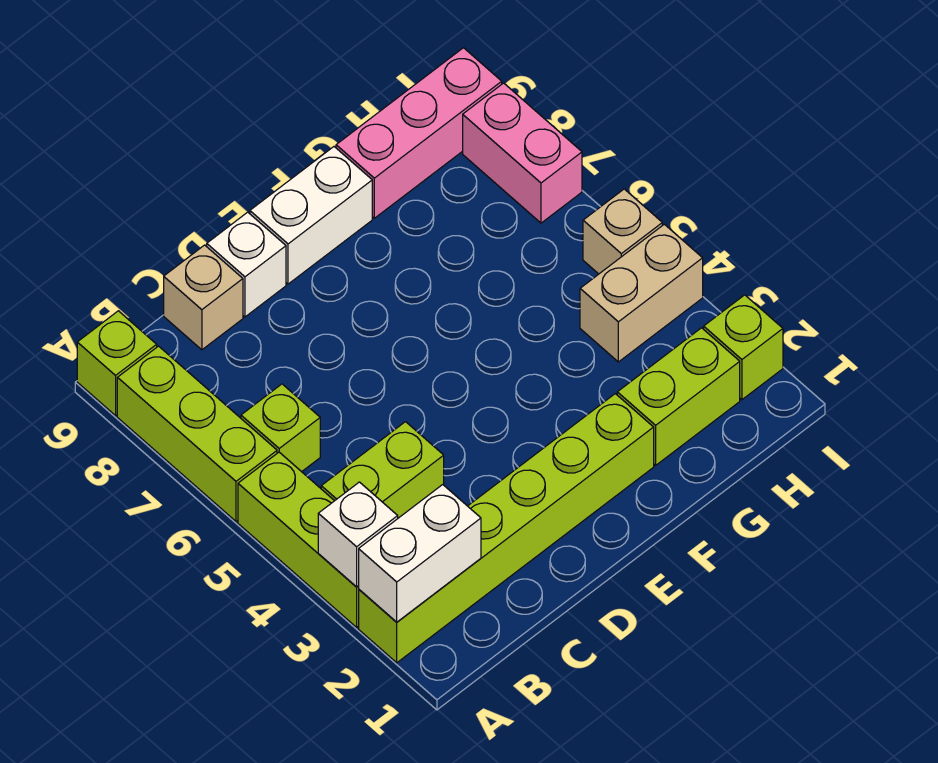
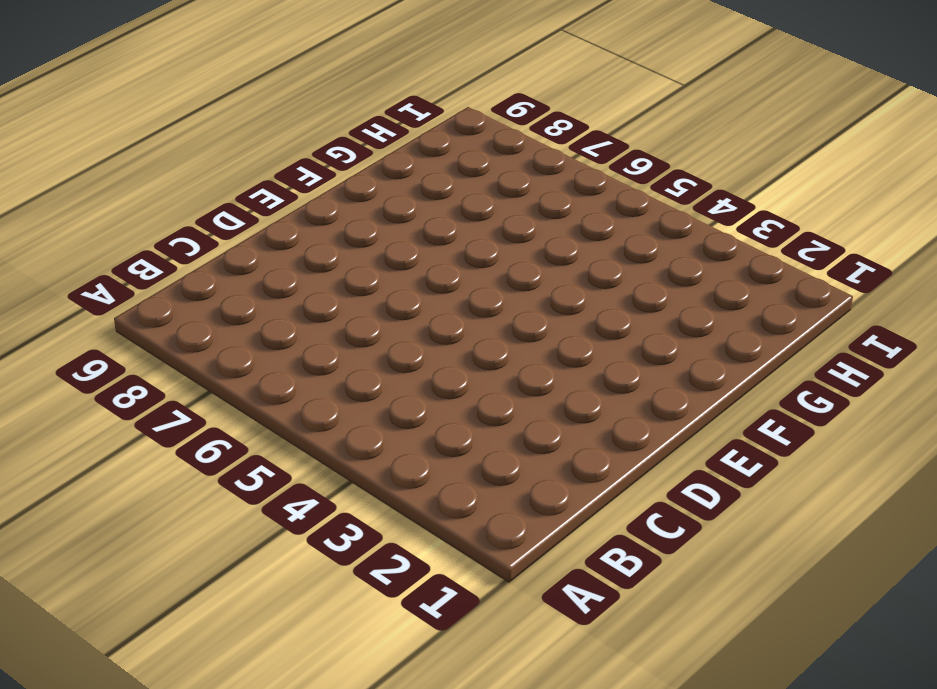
none -> lime brick A2:F2 level 1
none -> lime brick A3:A5 level 1
none -> lime brick A6:A8 level 1

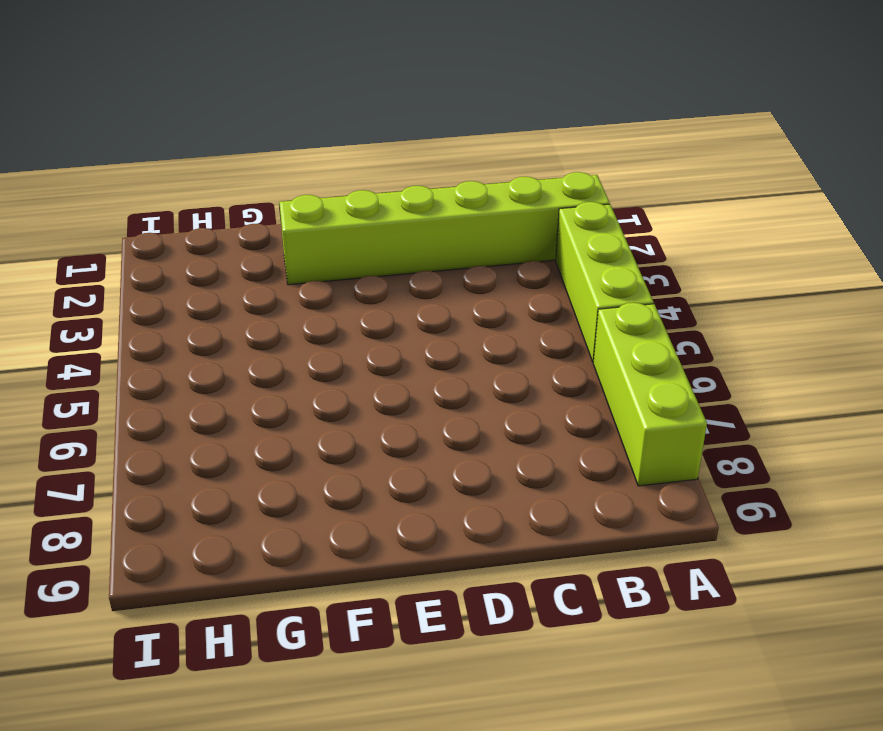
none -> lime brick A9 level 1
none -> lime brick B4:C4 level 1
none -> lime brick B6 level 1

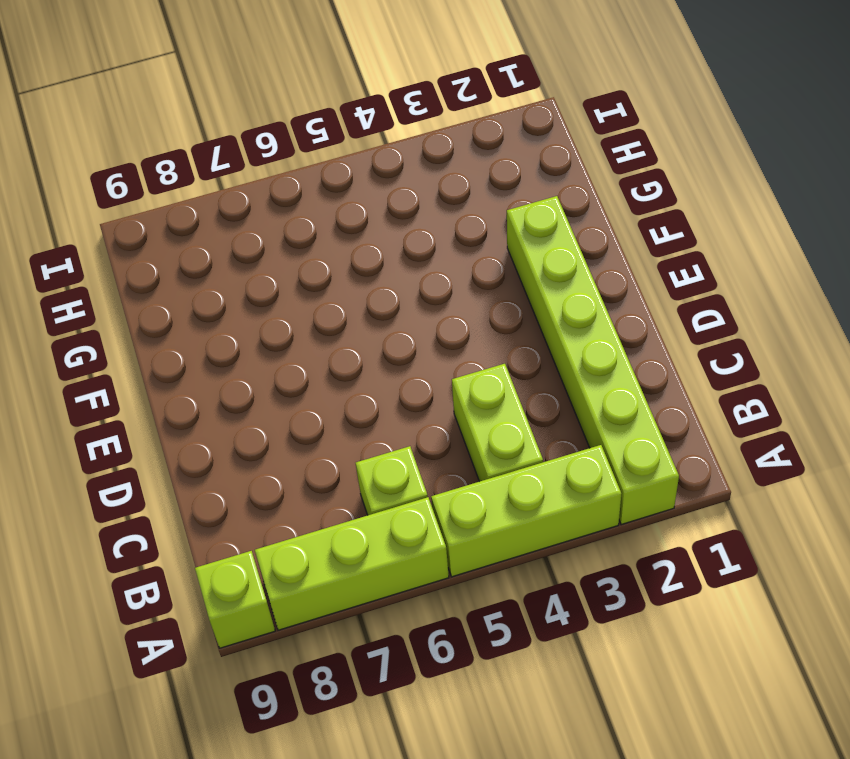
none -> tan brick C9 level 1
none -> white brick D9 level 1
none -> white brick E9:F9 level 1

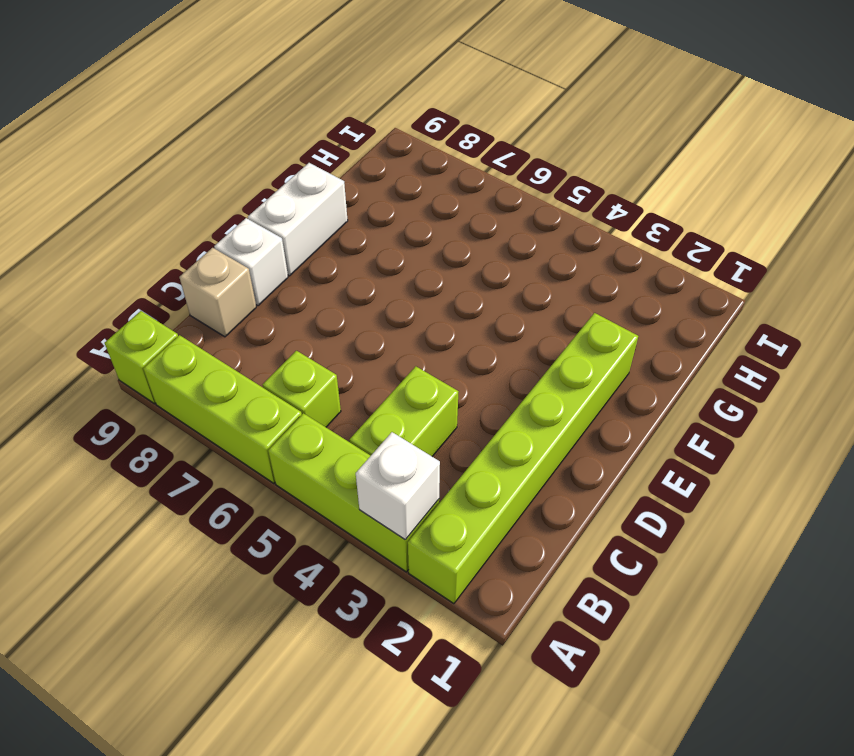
none -> lime brick G2:H2 level 1
none -> pink brick G9:I9 level 1
none -> tan brick H4:I4 level 1

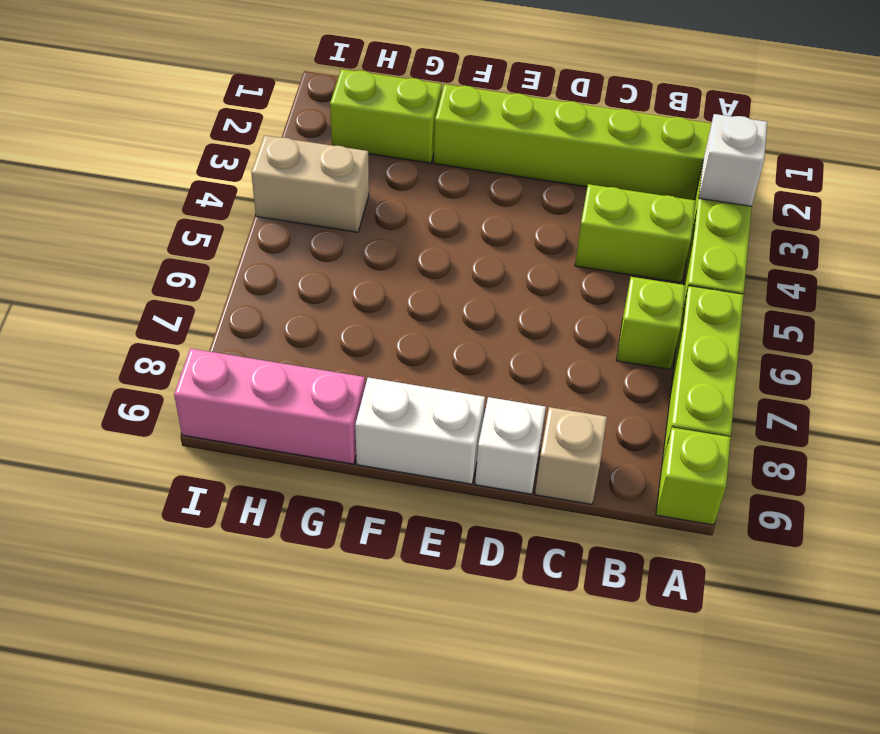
none -> lime brick I2 level 1
none -> tan brick I5 level 1
none -> pink brick I7:I8 level 1

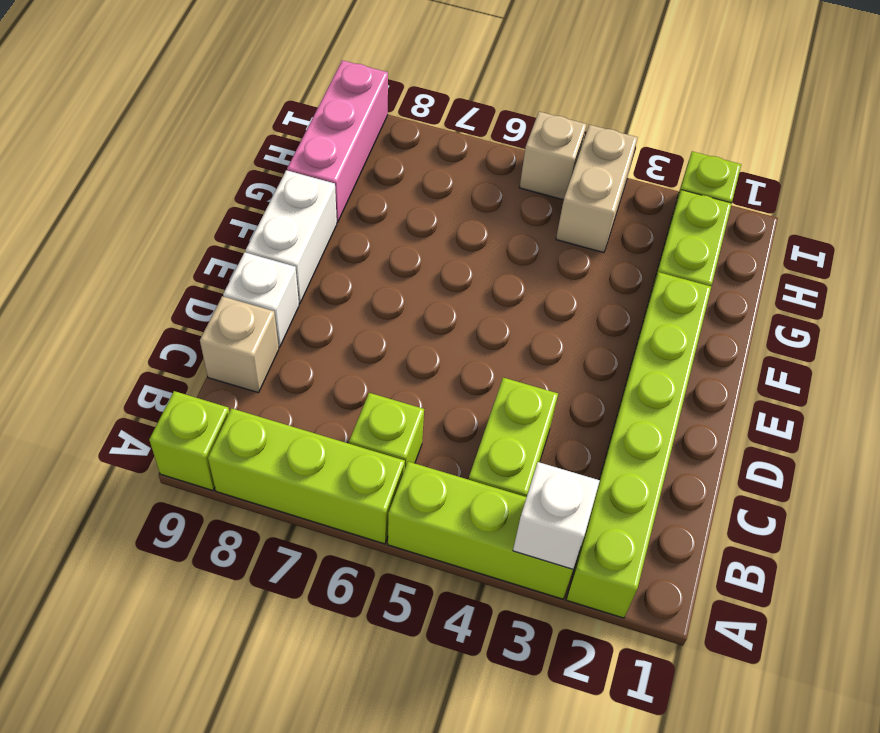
none -> pink brick I7:I8 level 1
none -> white brick A2:B2 level 2

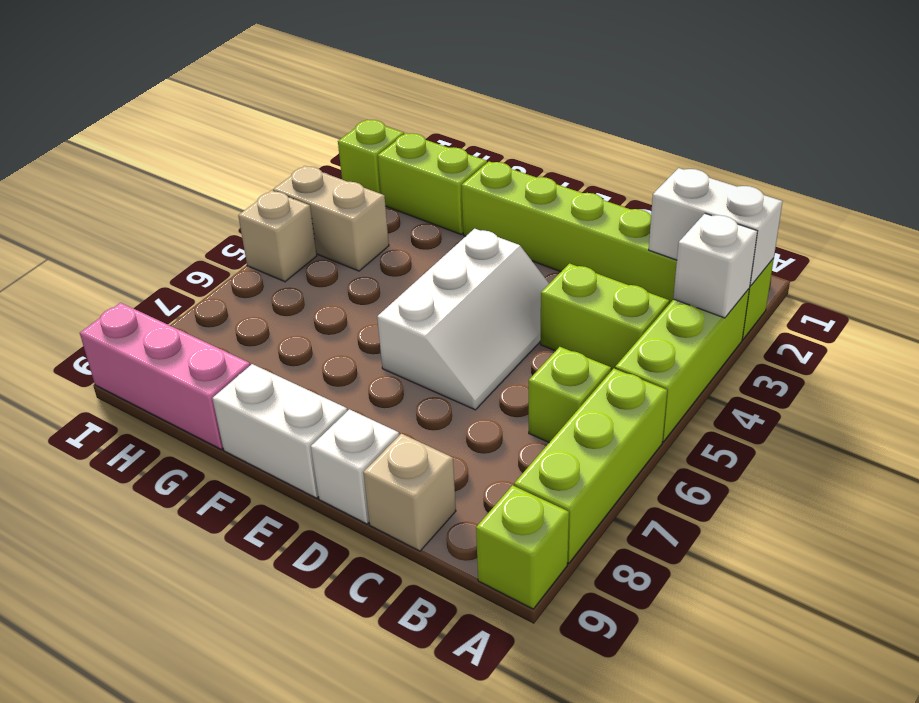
white slope D4:E6 level 1 top E -> none
none -> pink brick I7:I8 level 1

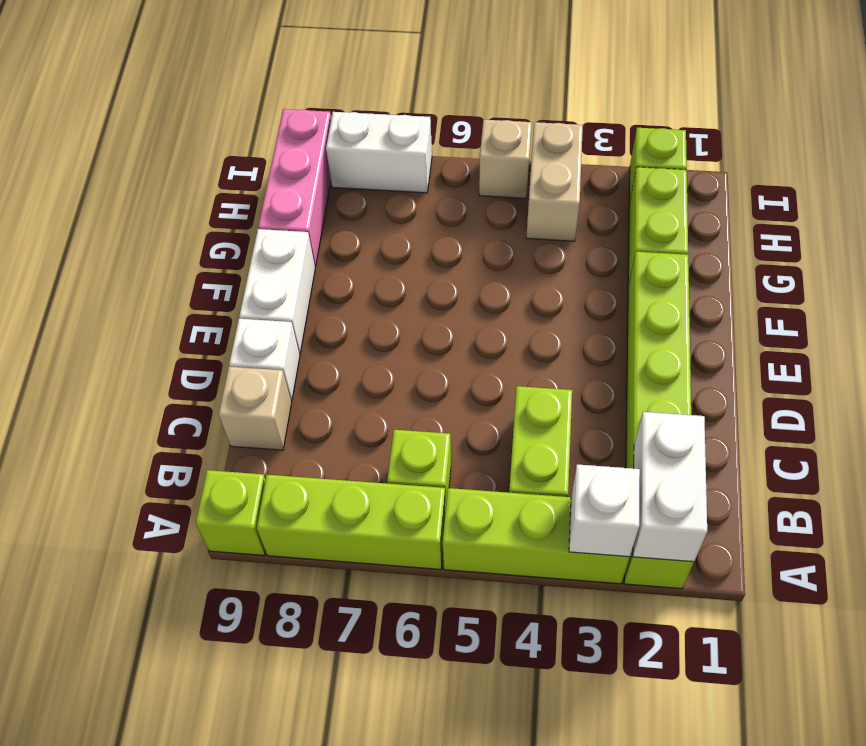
white brick I7:I8 level 1 -> pink brick I7:I8 level 1

